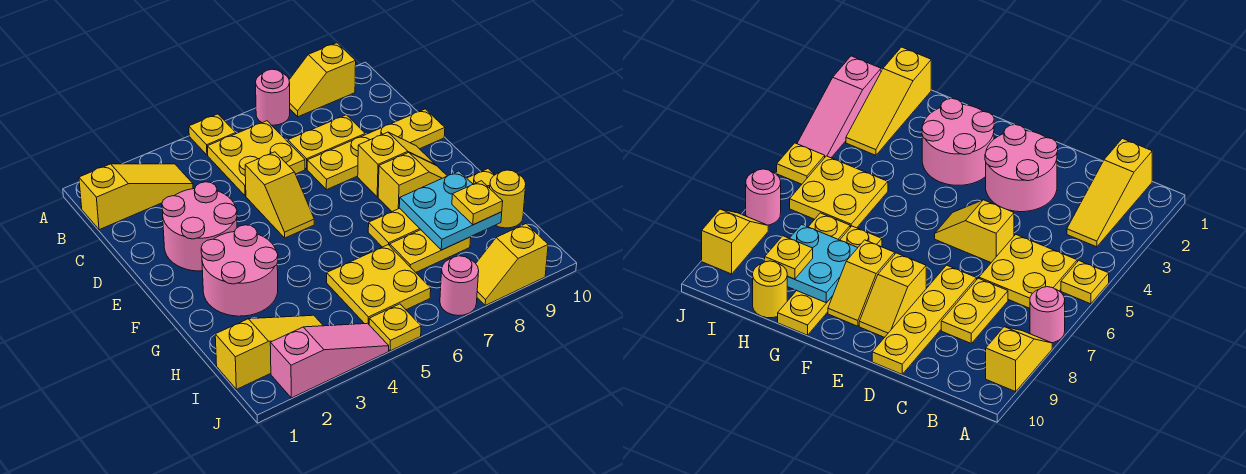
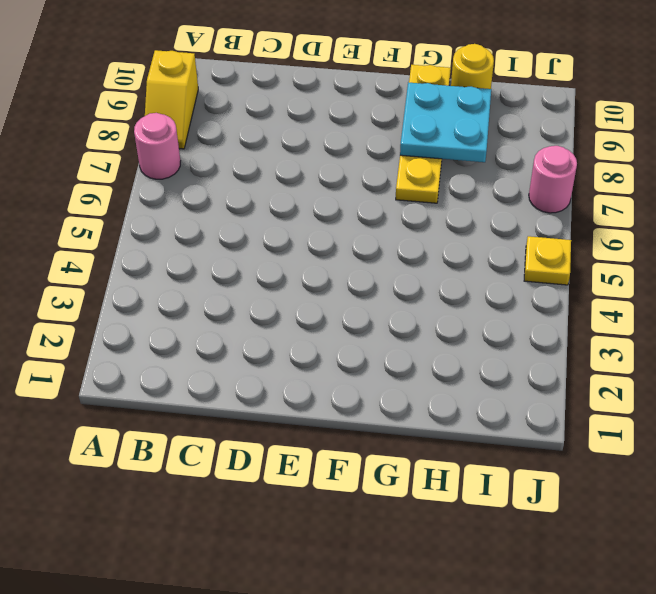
none -> yellow plate A5 level 1
none -> yellow slope B1:B3 level 1 top 1
none -> yellow plate B5:C6 level 1

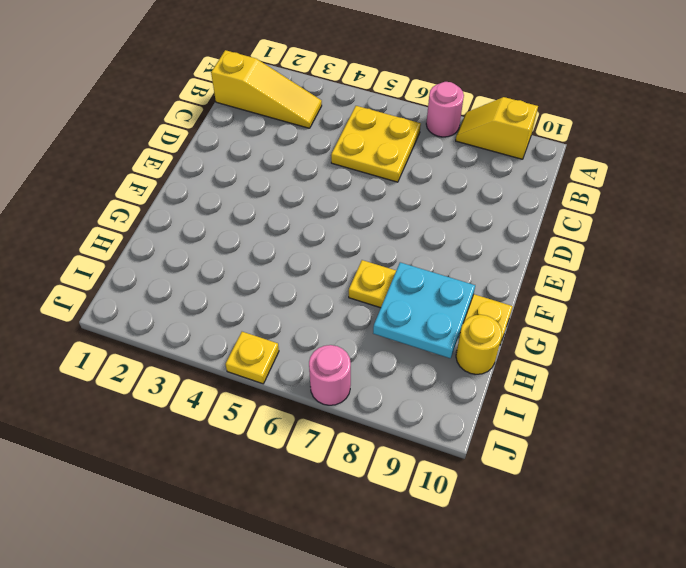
none -> yellow plate A5 level 1
none -> yellow plate C7:C8 level 1
none -> pink round brick D2:E3 level 1

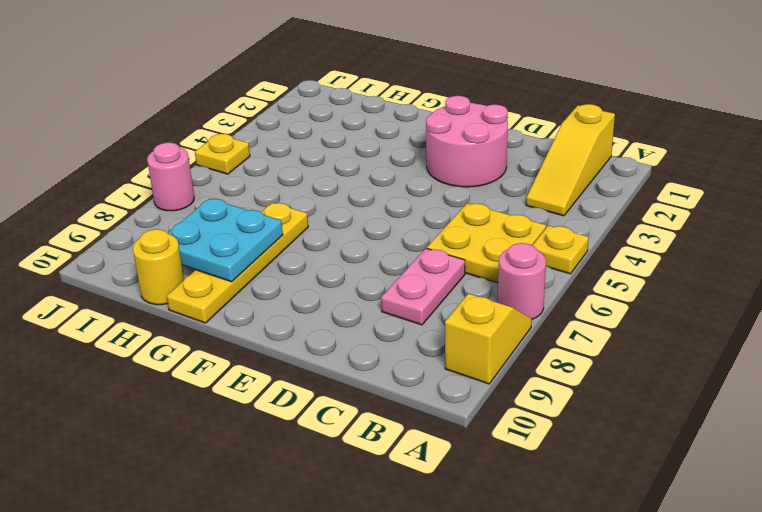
pink plate C7:C8 level 1 -> yellow plate C7:C8 level 1
none -> yellow slope D5:E5 level 1 top D
none -> yellow plate D7:D10 level 1
none -> yellow slope E8:E9 level 1 top 8

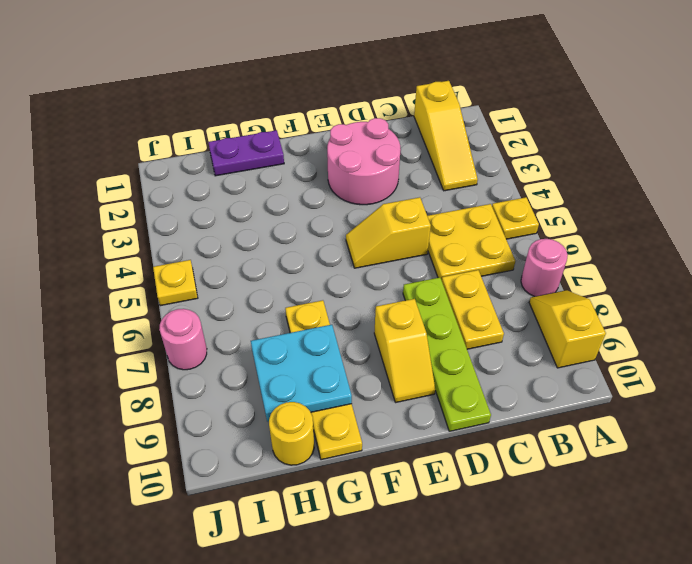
lime plate D7:D10 level 1 -> yellow plate D7:D10 level 1
purple plate G1:H1 level 1 -> none
none -> pink round brick F2:G3 level 1
none -> yellow slope F8:F9 level 1 top 8
none -> yellow plate H5:I6 level 1

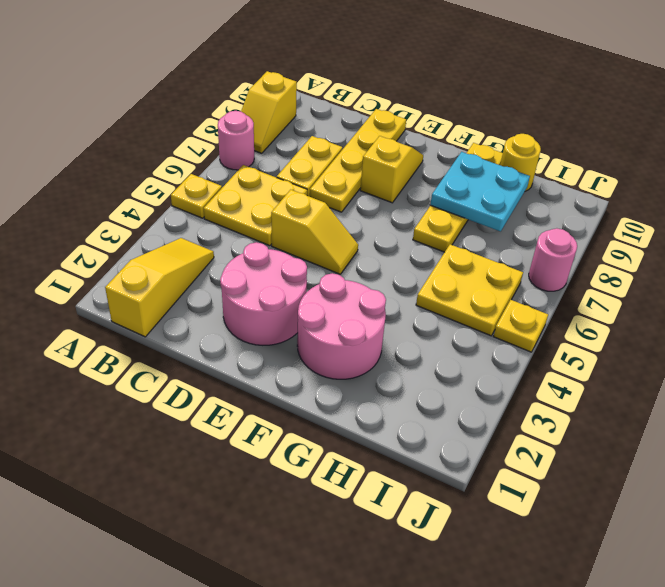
none -> yellow slope F8:F9 level 1 top 8
none -> yellow plate H7:H8 level 1
none -> yellow slope I1:I3 level 1 top 1

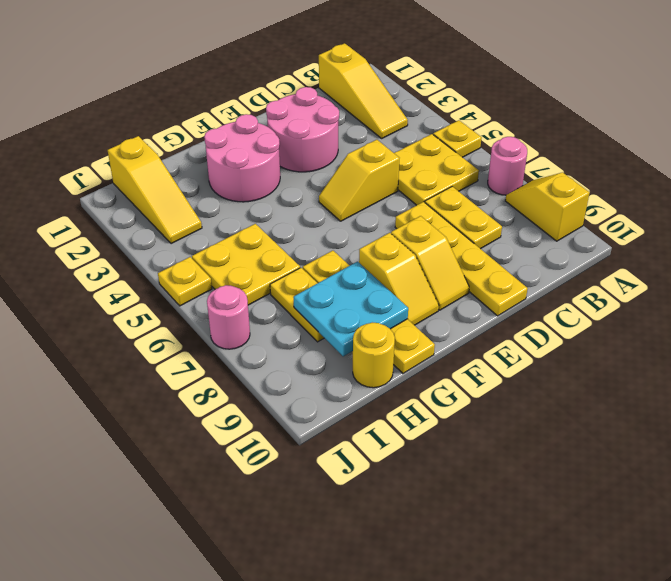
none -> pink slope J2:J4 level 1 top 2
none -> yellow slope J8:J9 level 1 top 9
none -> yellow plate H9 level 3

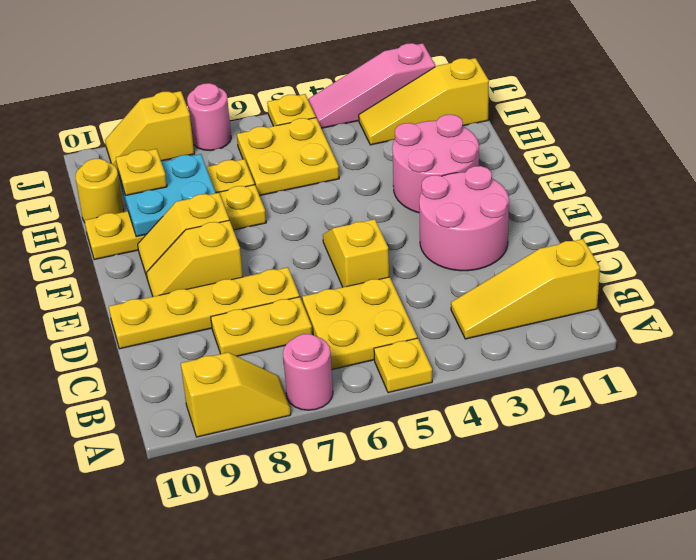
yellow slope J8:J9 level 1 top 8 -> yellow slope J8:J9 level 1 top 9

